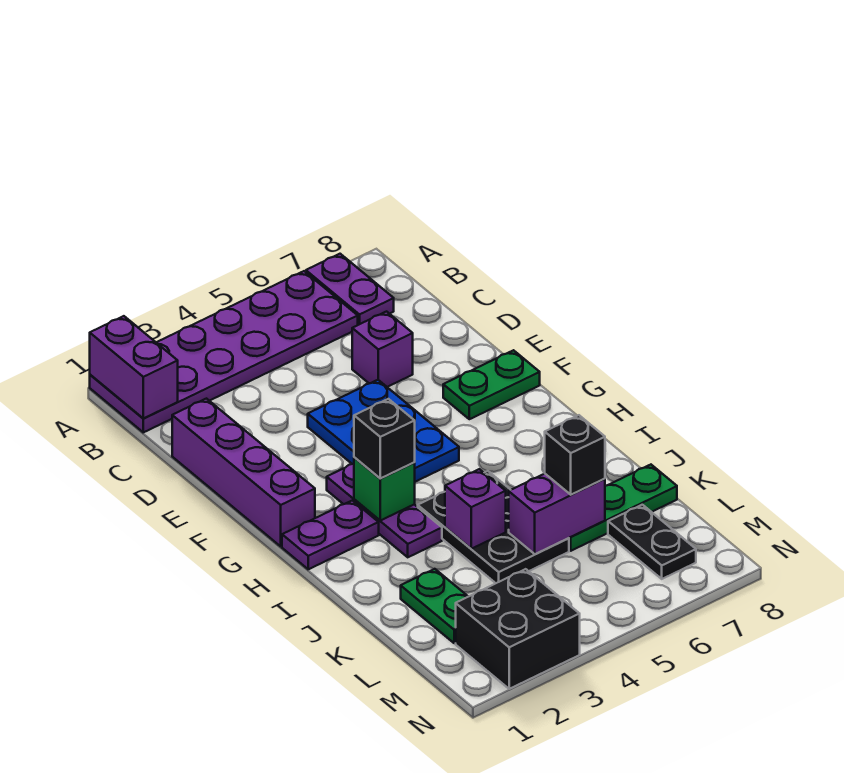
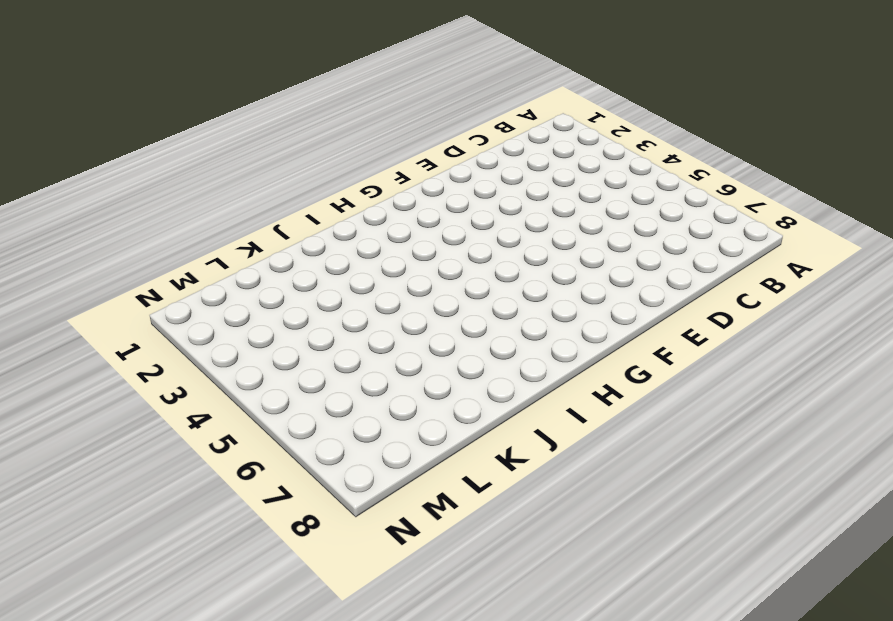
none -> purple plate A1:B6 level 1
none -> purple plate A7:B7 level 1
none -> purple brick D1:G1 level 1

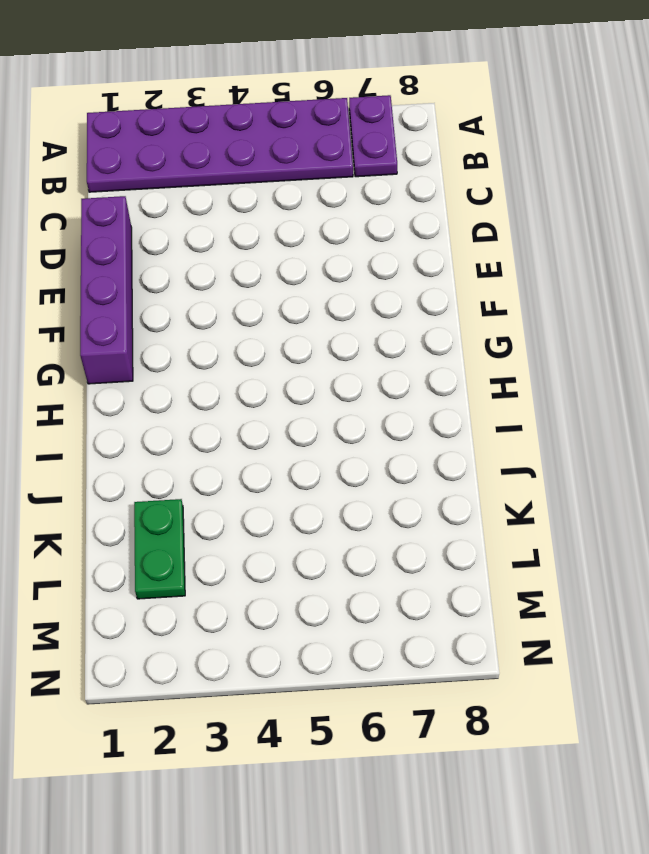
none -> purple brick D6 level 1
none -> blue plate E4:G5 level 1
none -> green plate F7:F8 level 1

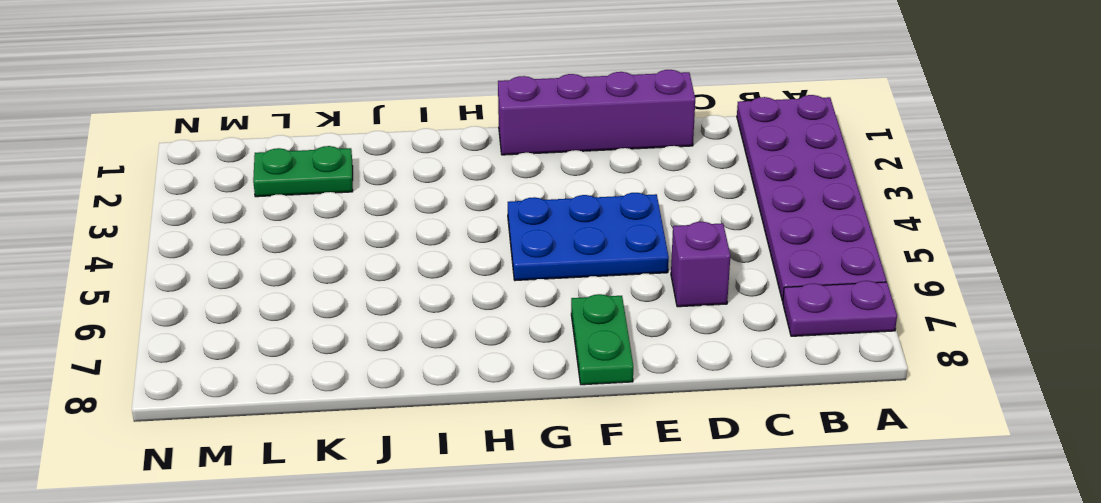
none -> purple plate G3:I3 level 1
none -> purple plate H1:H2 level 1
none -> black plate I4:K5 level 1

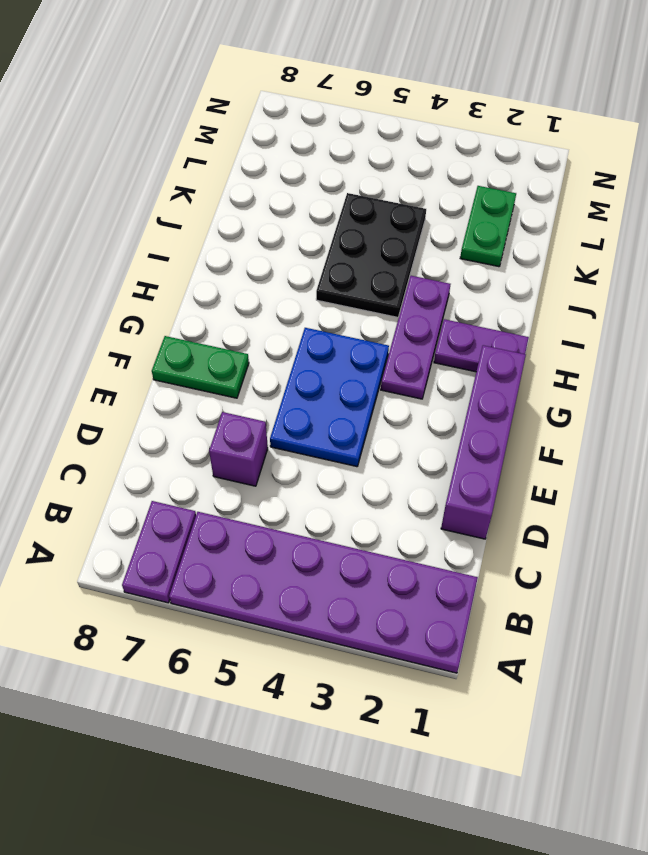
none -> green plate K6:K8 level 1
none -> black plate L7:M7 level 1
none -> black brick M2:N3 level 1

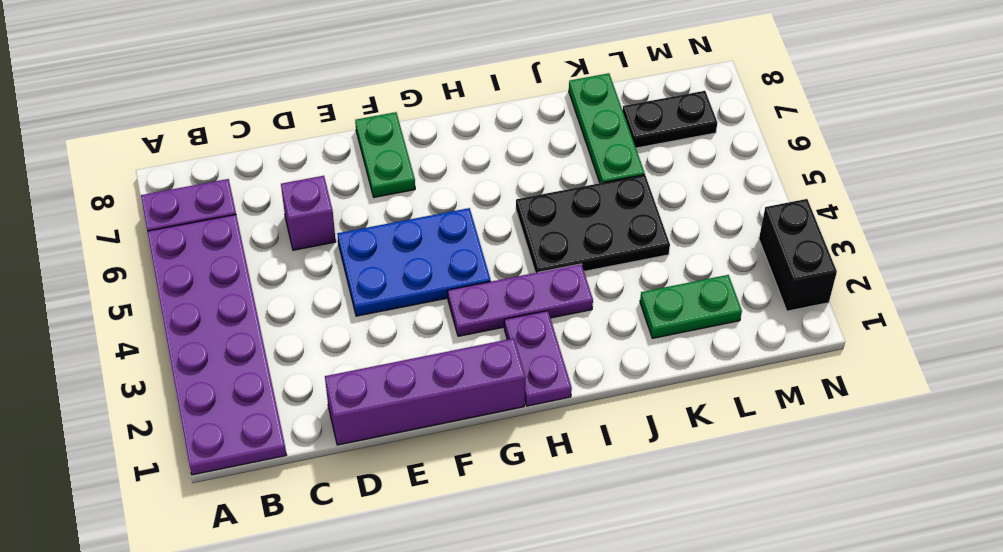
black brick N2:N3 level 1 -> black brick M2:N3 level 1
none -> purple brick A1:B1 level 2
none -> green brick H3 level 2
none -> purple brick J4 level 2

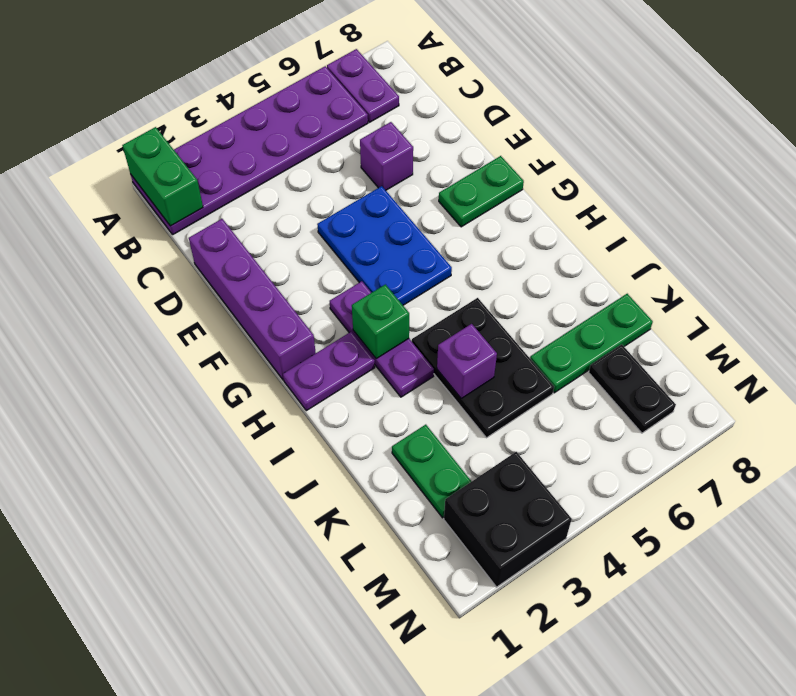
green brick A1:B1 level 2 -> purple brick A1:B1 level 2
none -> purple brick K5:K6 level 2
none -> black brick H3 level 3
none -> black brick K6 level 3

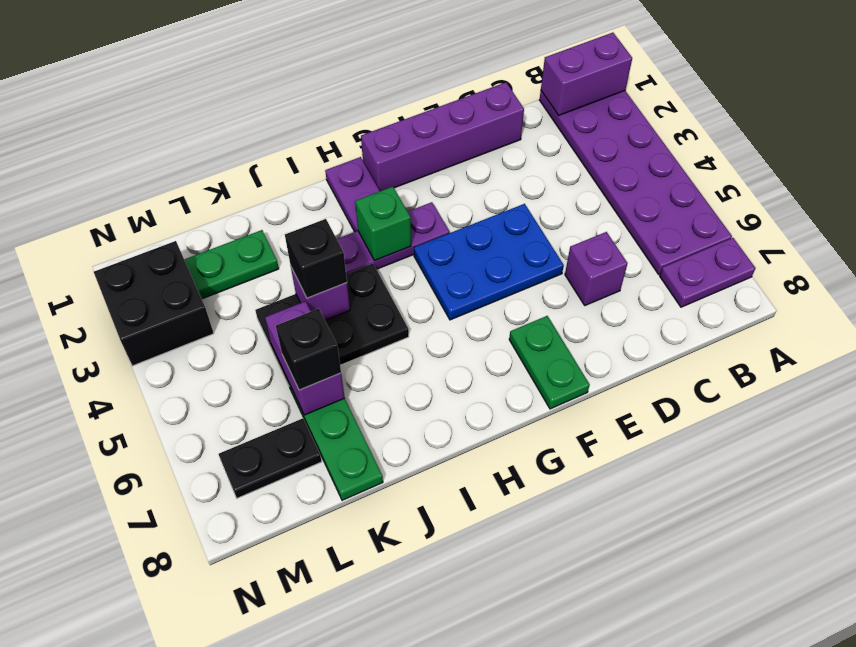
black brick J4 level 3 -> black brick H3 level 3

